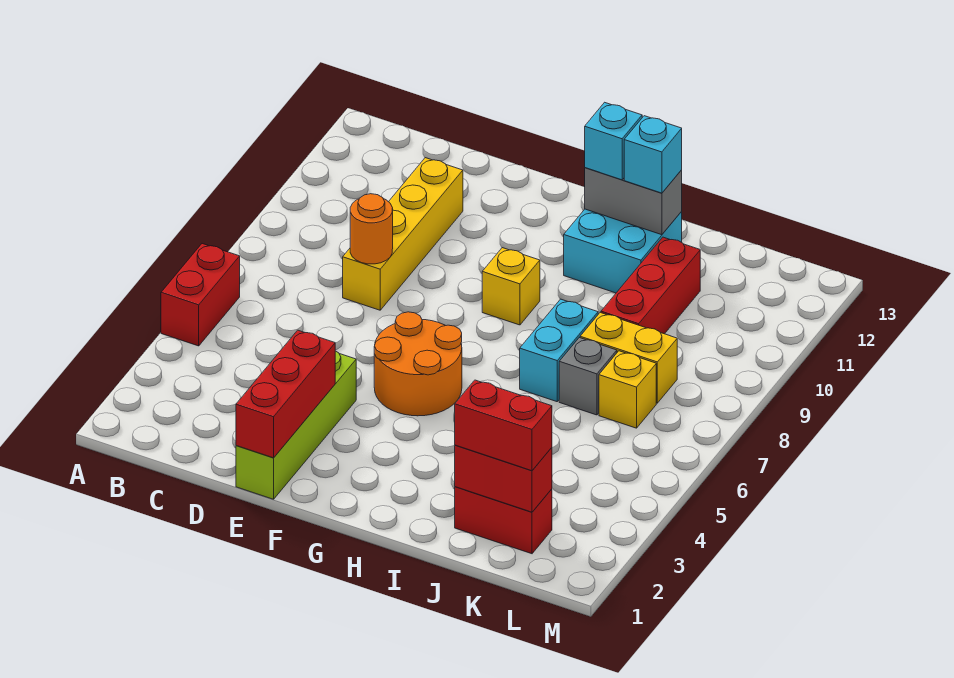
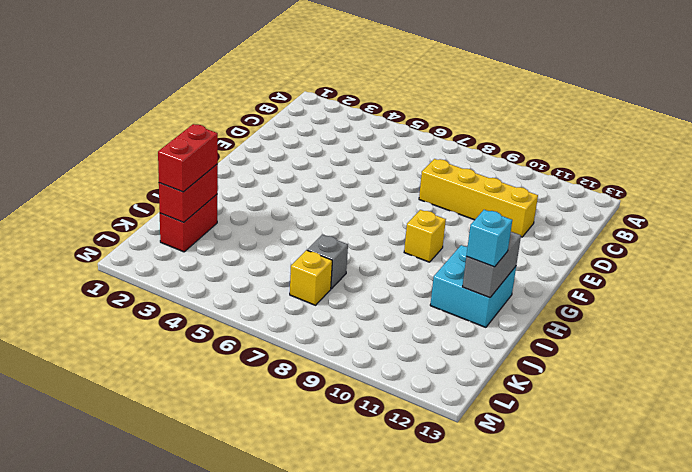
none -> red brick A5:A6 level 1
none -> lime brick E1:E4 level 1
none -> orange round brick F5:G6 level 1

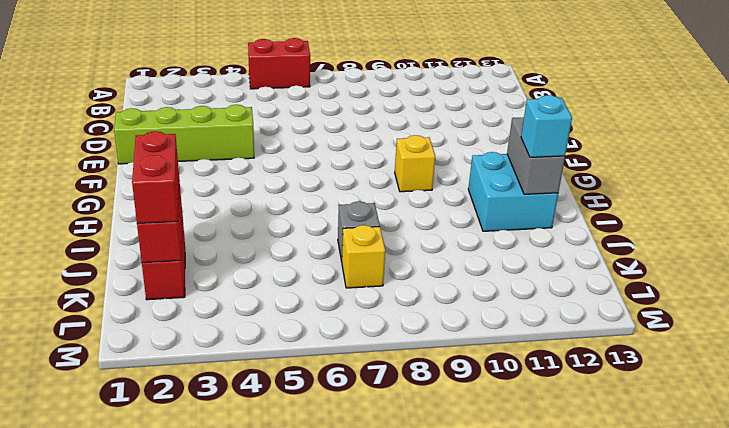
none -> yellow brick D8:D11 level 1
none -> orange round brick F5:G6 level 1
none -> cyan brick I7:I8 level 1

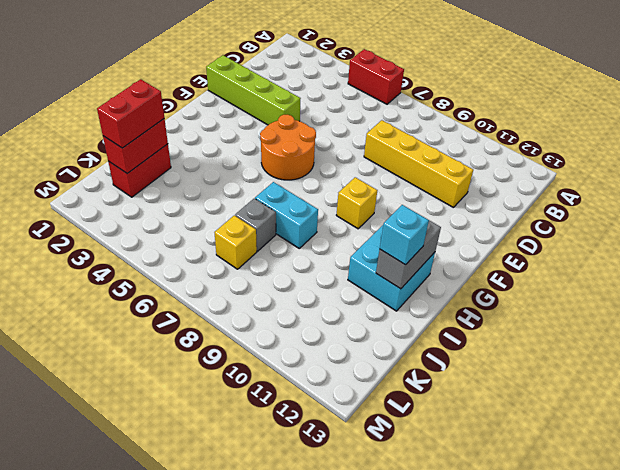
none -> yellow brick J8:K8 level 1
none -> red brick J9:J11 level 1
none -> orange round brick D8 level 2

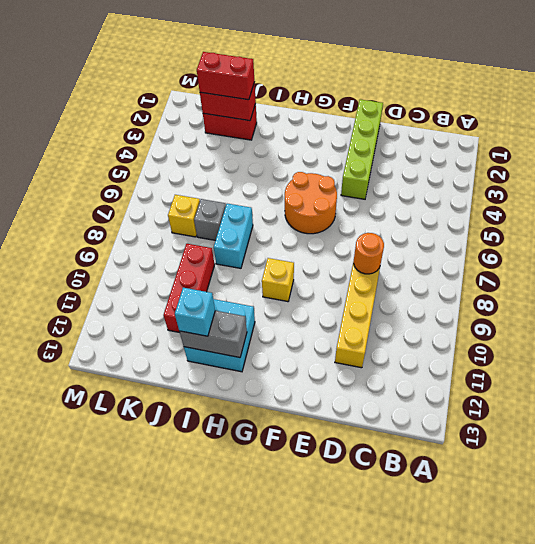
none -> red brick A5:A6 level 1
none -> yellow brick J8:K8 level 1
none -> red brick E1:E3 level 2

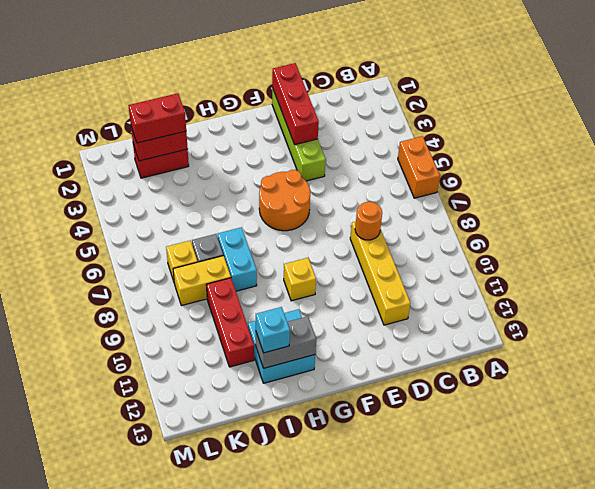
orange brick A5:A6 level 1 -> red brick A5:A6 level 1
none -> cyan brick H12 level 3

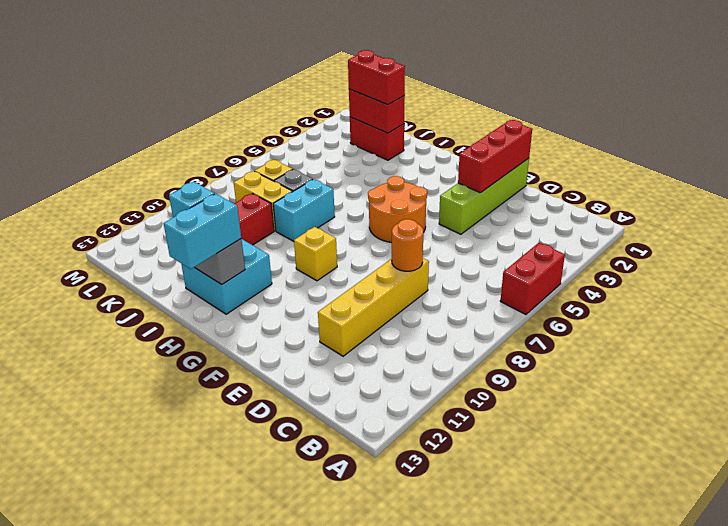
cyan brick H12:H13 level 3 -> cyan brick H12 level 3

